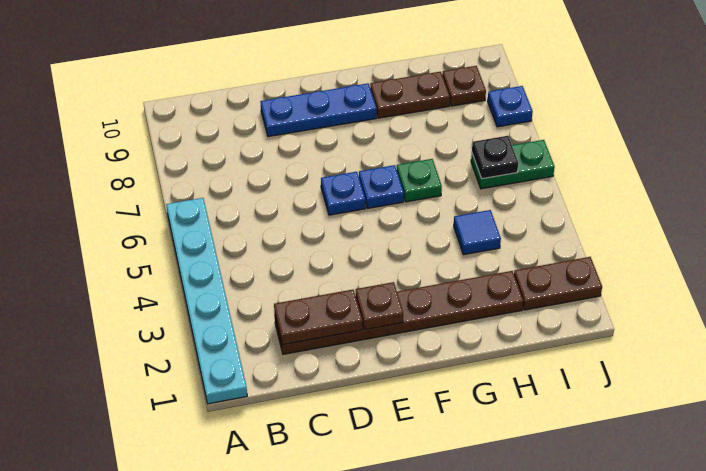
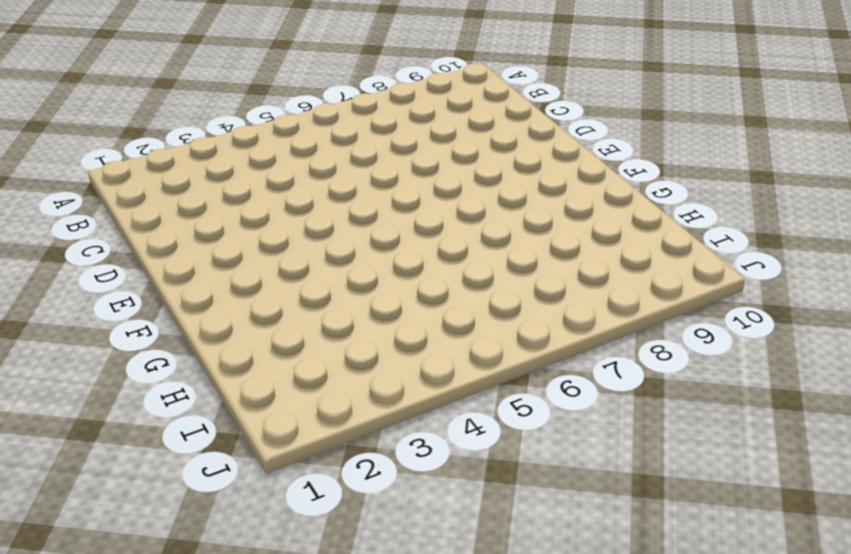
none -> cyan plate A1:A6 level 1
none -> brown plate C2:H2 level 1
none -> blue plate D9:F9 level 1

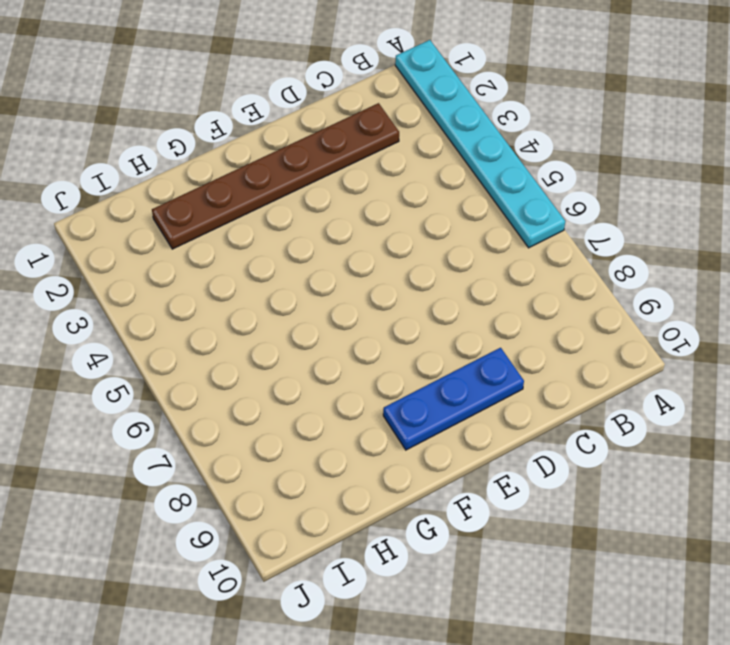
none -> blue plate E6 level 1
none -> blue plate F6 level 1
none -> green plate G6 level 1

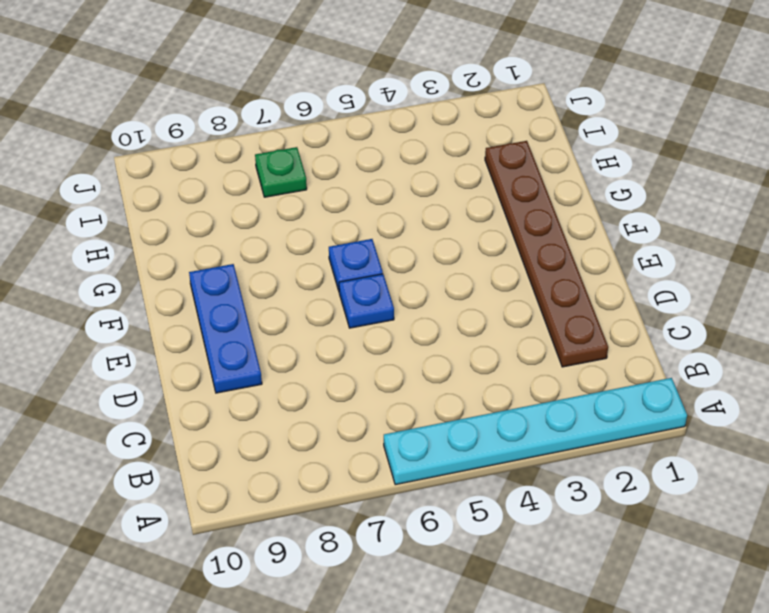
green plate I7 level 1 -> green plate G6 level 1
none -> brown plate G9:H9 level 1
none -> blue tile H4 level 1
none -> brown plate I2:J2 level 1

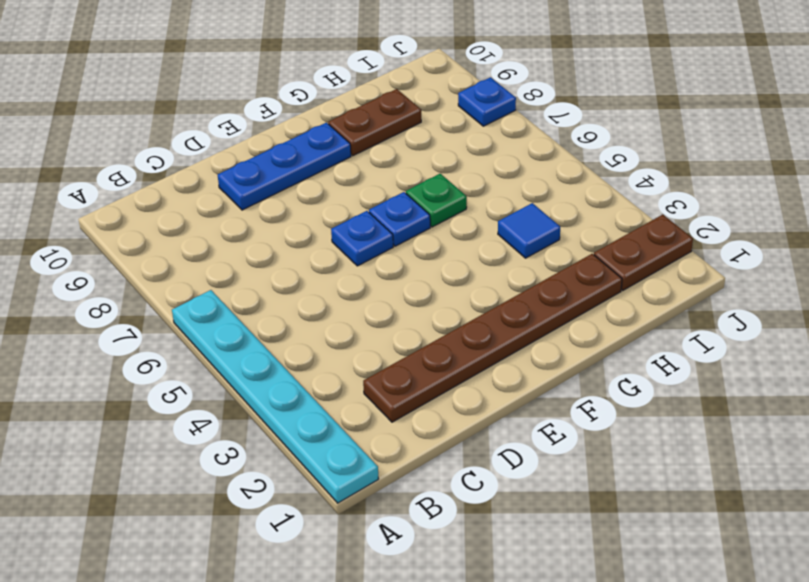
none -> green plate I6:J6 level 1
none -> brown plate I9 level 1
none -> brown plate C2:D2 level 2

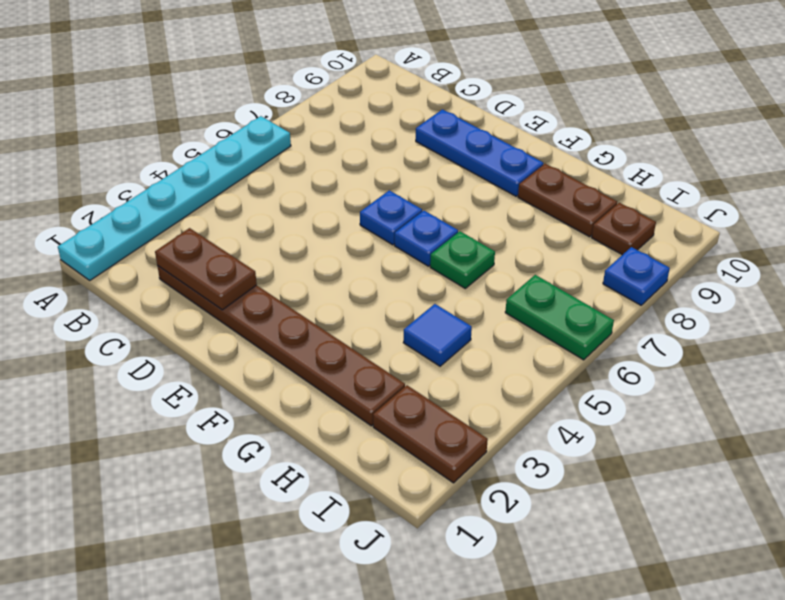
none -> brown plate E2 level 2
none -> black plate I6 level 2

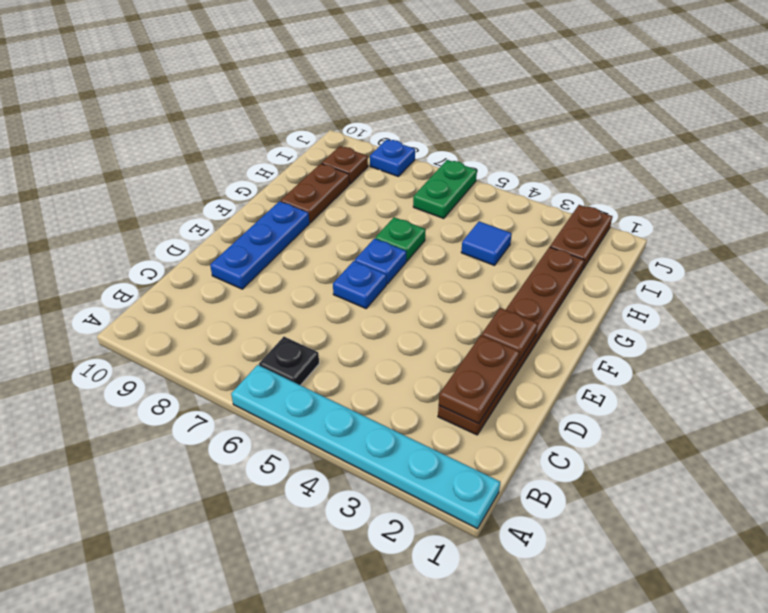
black plate B6 level 1 -> black plate I6 level 2

